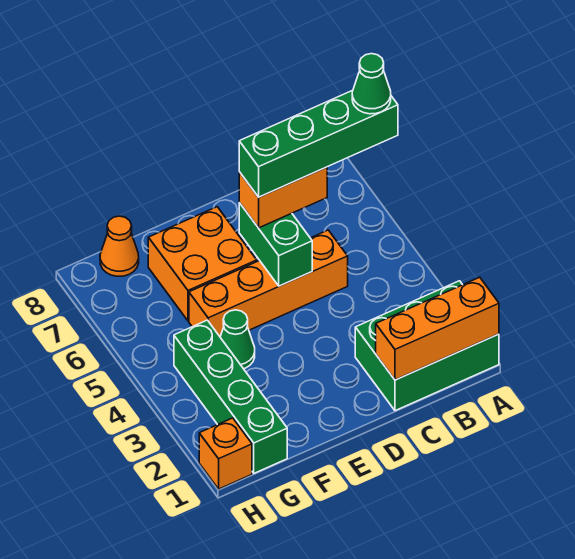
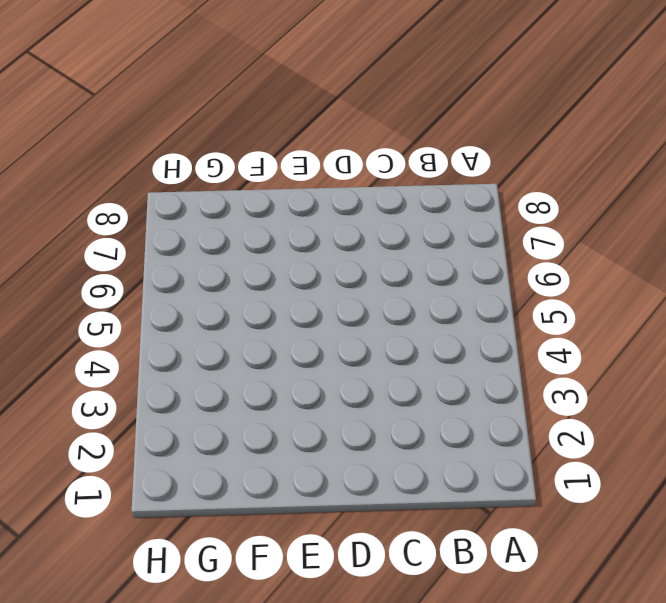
none -> green brick A1:C2 level 1
none -> orange brick C5:F5 level 1
none -> orange brick E6:F7 level 1

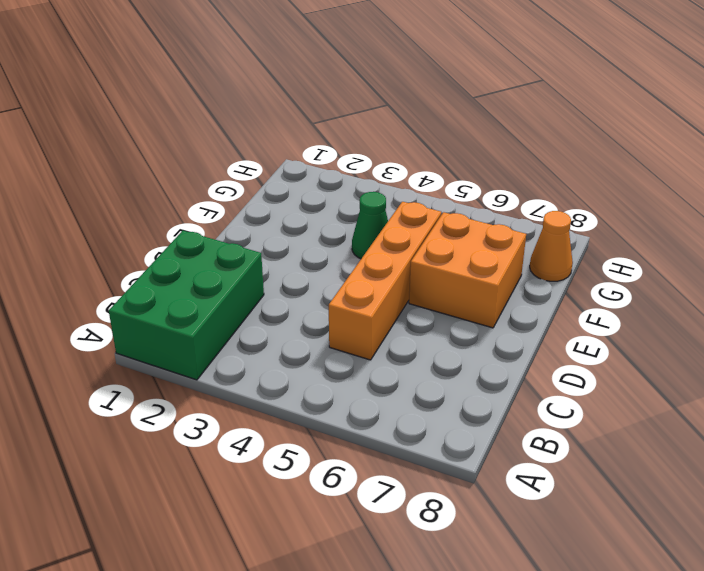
none -> green brick G1:G4 level 1
none -> orange brick H1 level 1
none -> orange brick A1:C1 level 2

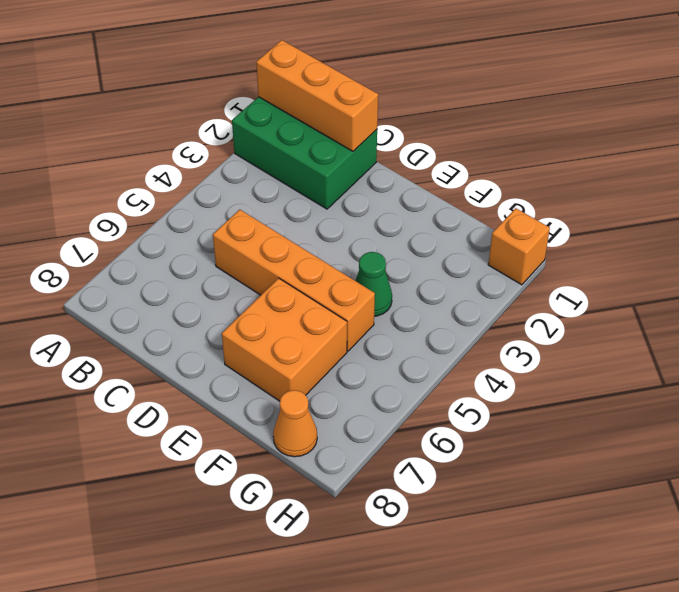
none -> green brick G1:G4 level 1
none -> green brick D5:D6 level 2
none -> orange brick C6:D6 level 3

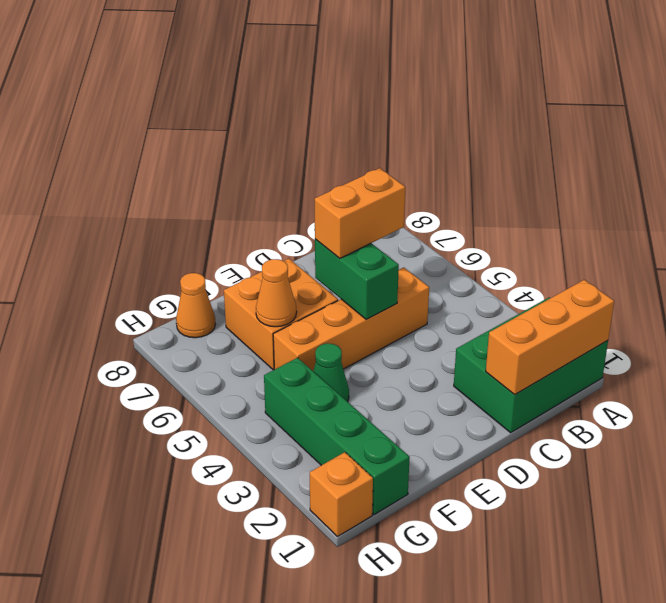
orange cone F6 level 2 -> none
none -> green brick A6:D6 level 4
none -> green cone A6 level 5

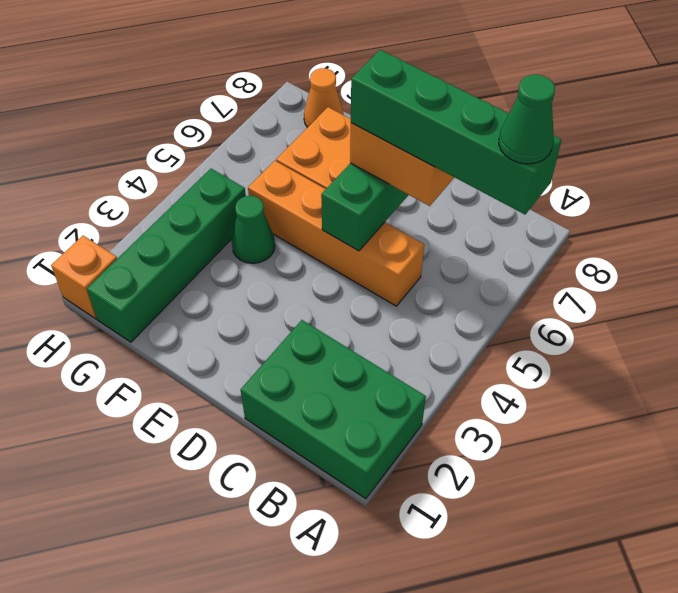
none -> orange brick A1:C1 level 2

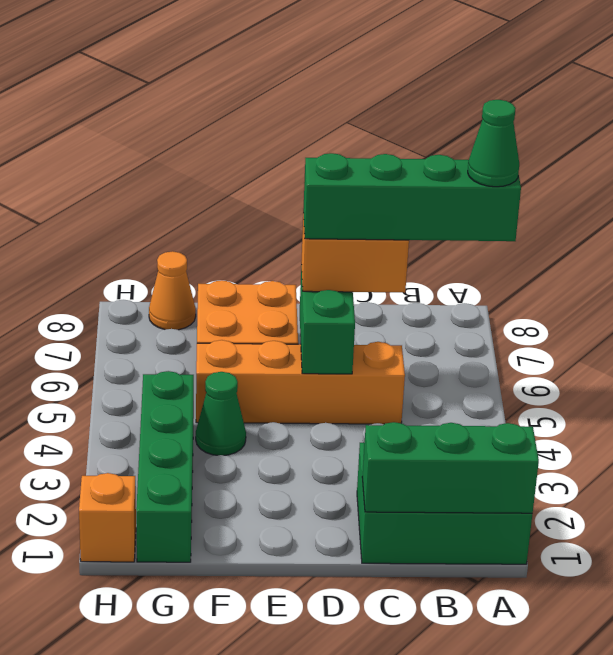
green brick A1:C1 level 2 -> orange brick A1:C1 level 2

